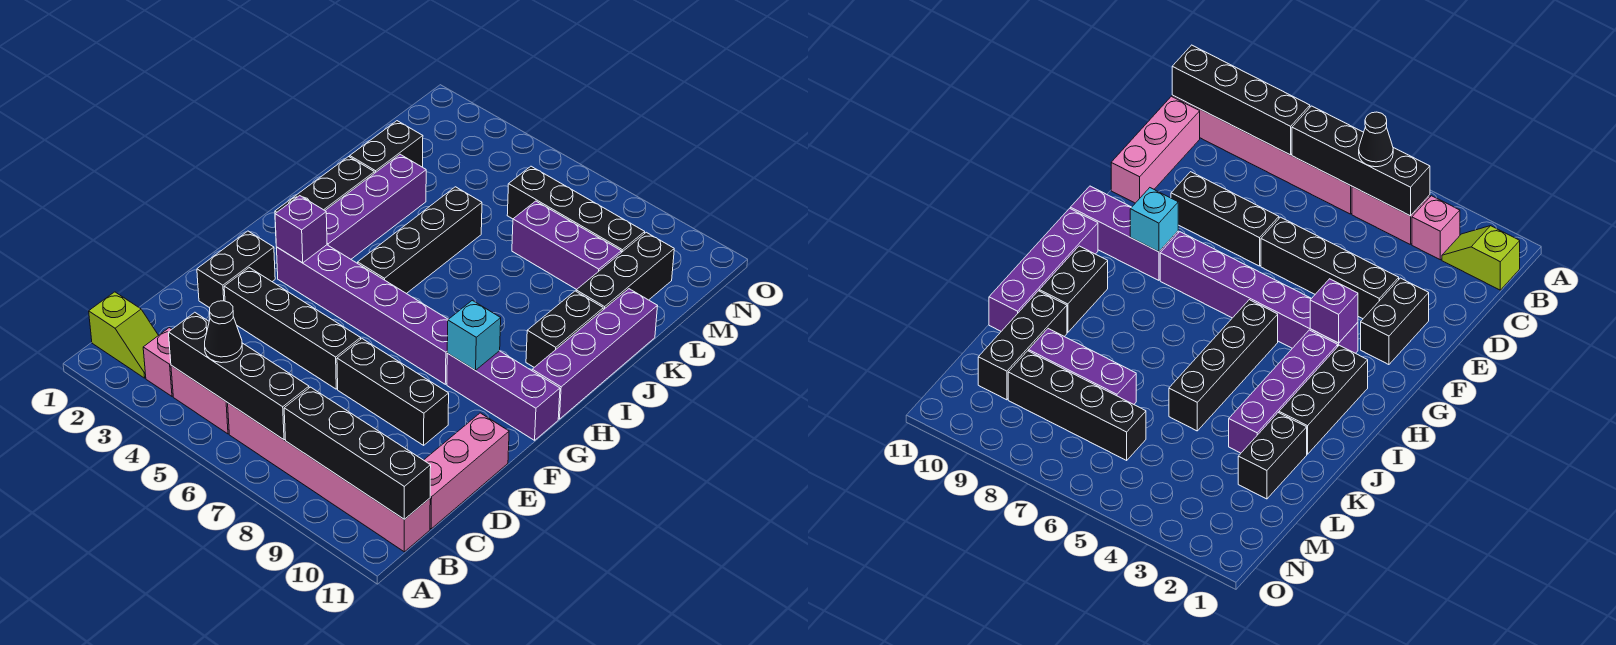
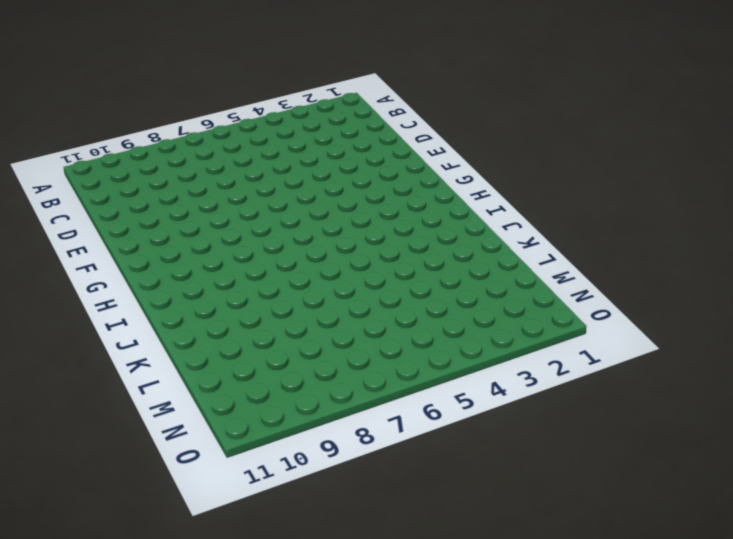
none -> lime slope B1:B2 level 1 top 1
none -> pink brick B3 level 1
none -> pink brick B4:B5 level 1

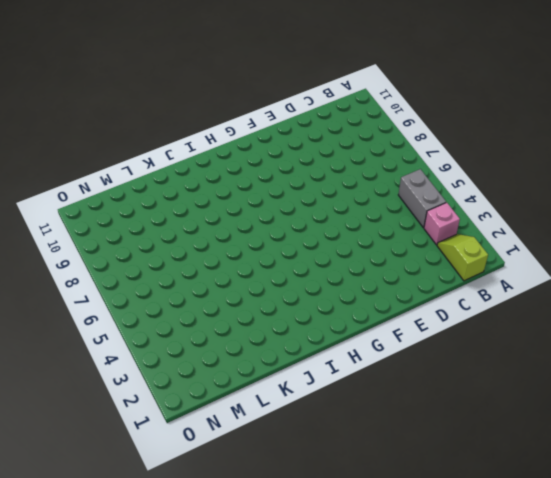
grey brick B4:B5 level 1 -> pink brick B4:B5 level 1
none -> pink brick B6:B11 level 1
none -> pink brick C11:E11 level 1
none -> black brick E2:F2 level 1

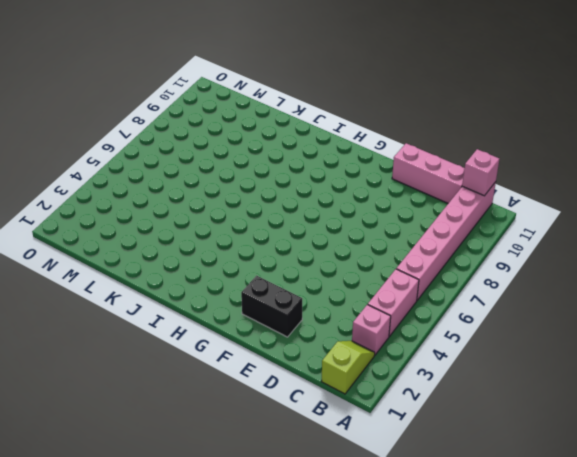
pink brick B11 level 2 -> black brick B8:B11 level 2
none -> black brick E3:E6 level 1
none -> black brick E7:E9 level 1
none -> purple brick G3:G8 level 1

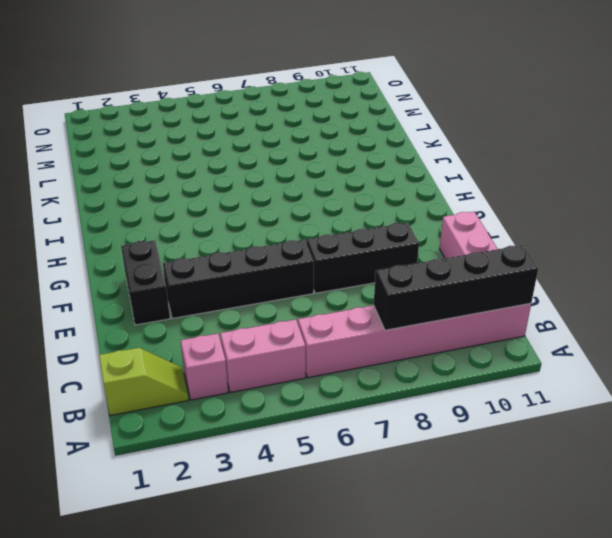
none -> purple brick G3:G8 level 1
none -> purple brick G9:G11 level 1
none -> black brick H2:J2 level 1

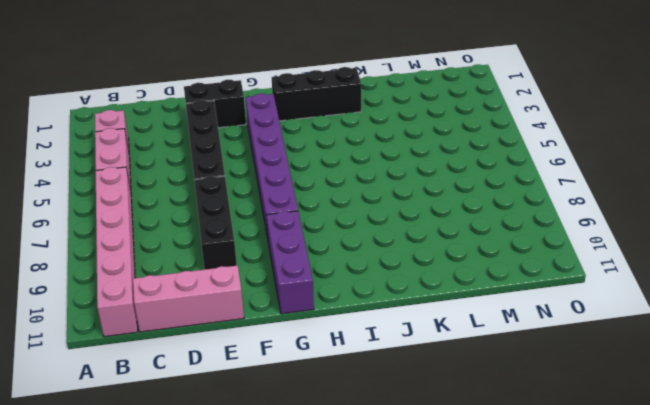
none -> lime slope B1:B2 level 1 top 1
none -> purple brick H3:K3 level 1
none -> black brick H5:K5 level 1

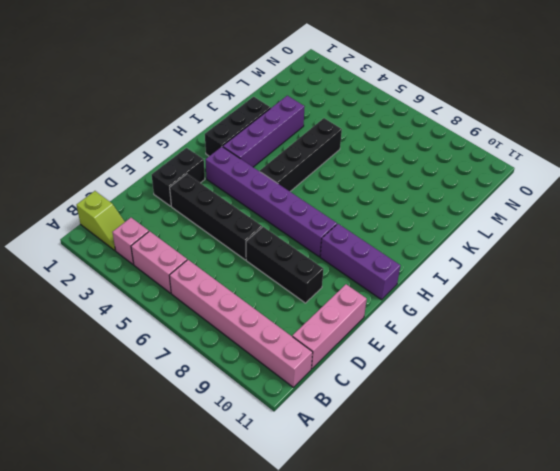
none -> purple brick H11:K11 level 1
none -> black brick I10:J10 level 1
none -> black brick K2:L2 level 1

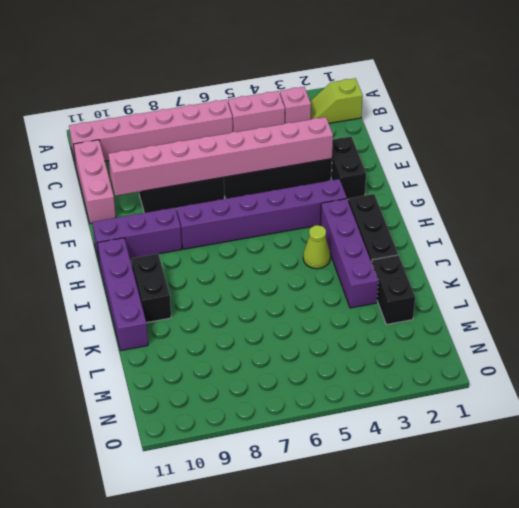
pink brick E3:E10 level 2 -> none
lime cone I4 level 1 -> none
none -> black brick H5:K5 level 1
none -> black brick K10:M10 level 1
none -> purple brick L7:L9 level 1

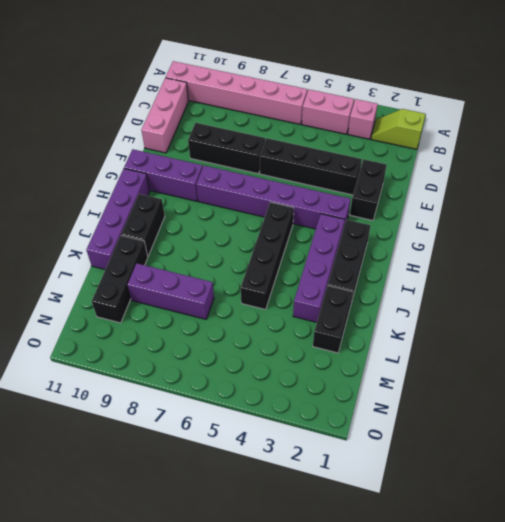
none -> black brick M6:M9 level 1
none -> black brick B4:B7 level 2
none -> black brick B8:B11 level 2

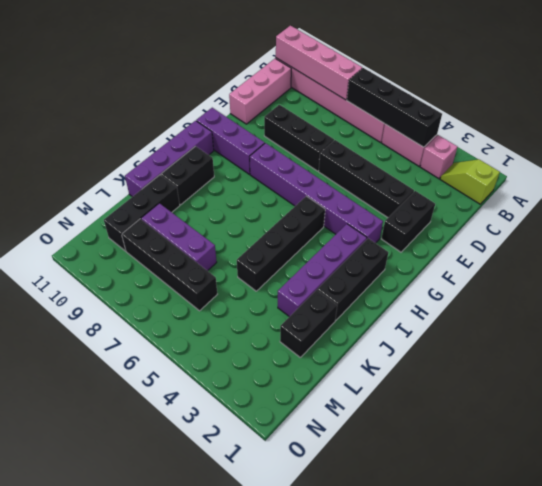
pink brick B8:B11 level 2 -> black brick B8:B11 level 2
none -> purple brick G3 level 2
none -> cyan brick G9 level 2
none -> black cone B5 level 3

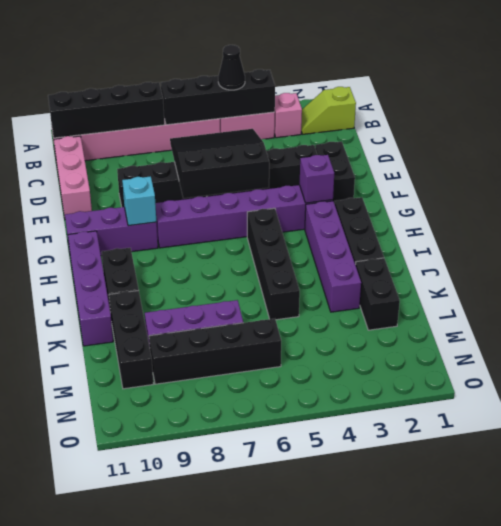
black slope D5:F7 level 2 top F -> none

